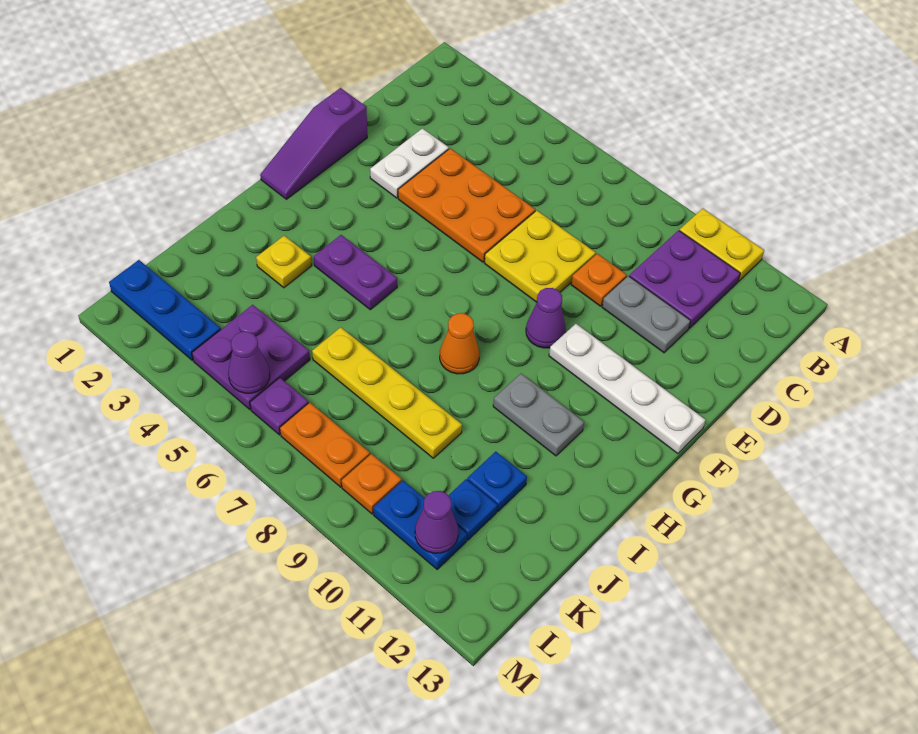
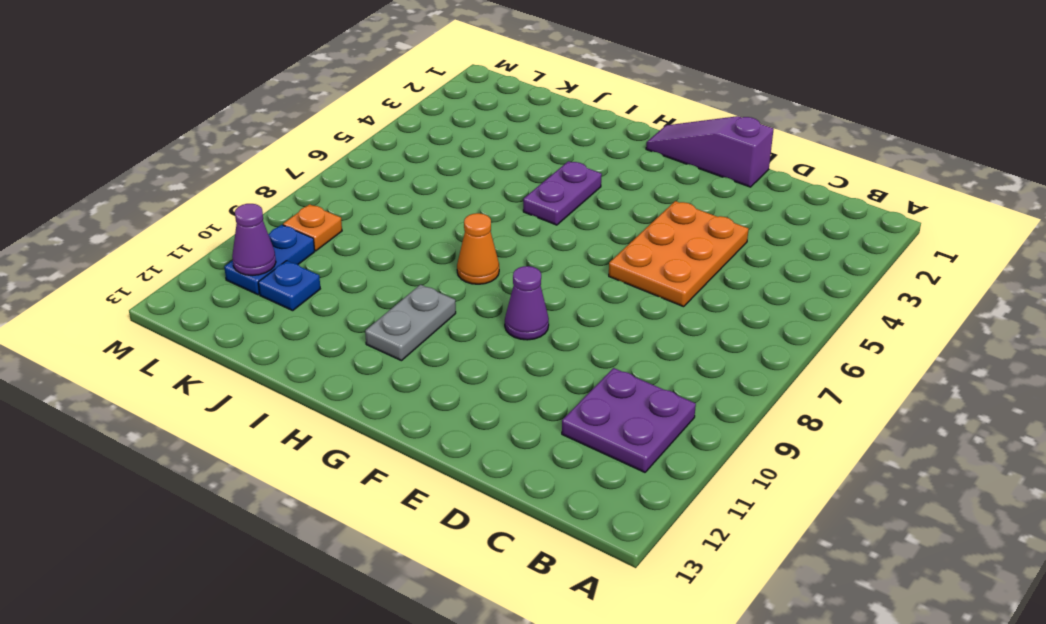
none -> yellow plate A10:A11 level 1
none -> white plate D3:E3 level 1
none -> yellow plate D7:E8 level 1

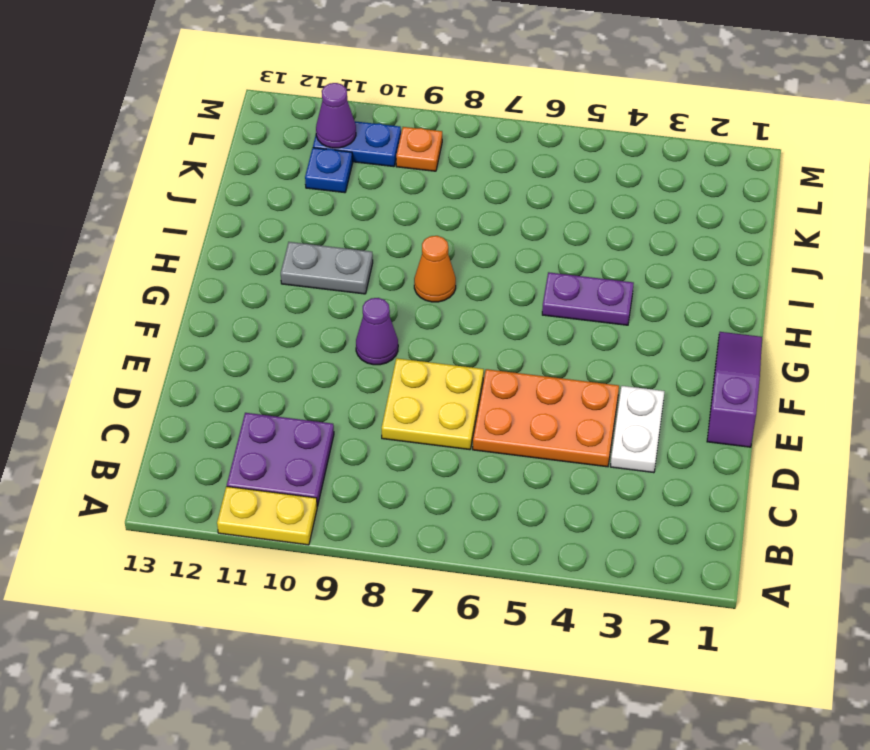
none -> orange plate D9 level 1
none -> grey plate D10:D11 level 1
none -> white plate F10:F13 level 1

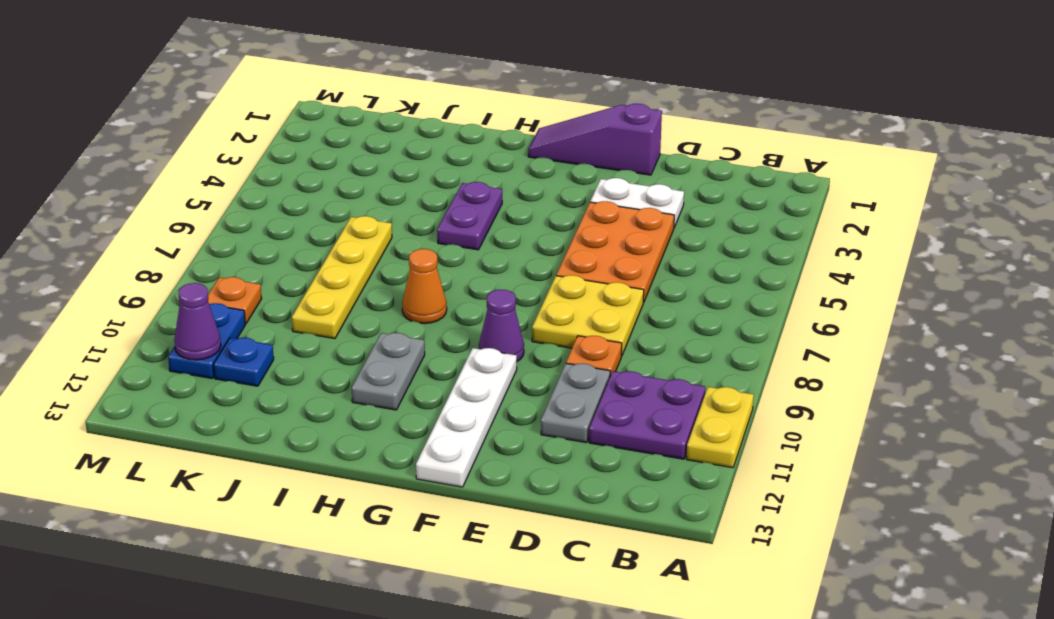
none -> yellow plate I3 level 1
none -> blue plate J11 level 1
none -> purple plate K4:L5 level 1

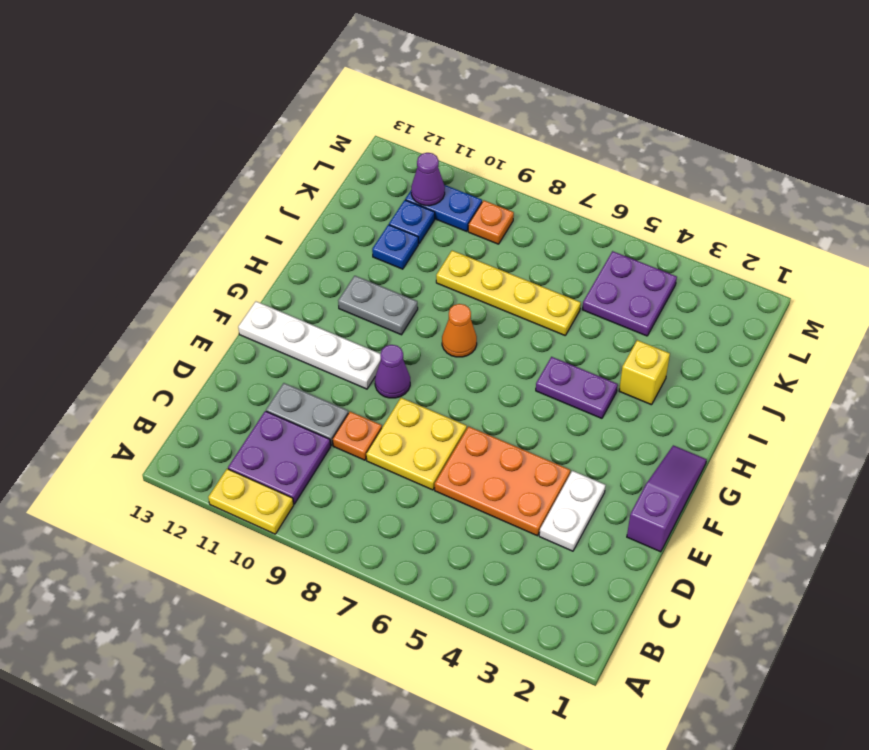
yellow brick I3 level 1 -> yellow plate I3 level 1
none -> blue plate L1:L3 level 1
none -> purple plate L6 level 1
none -> orange plate L7:L8 level 1

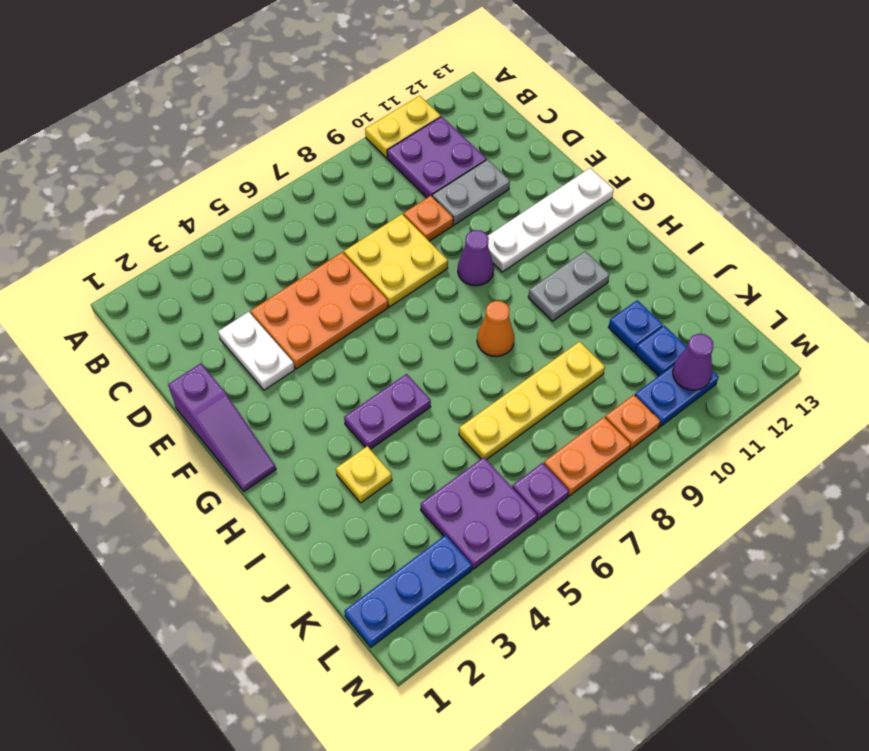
none -> purple cone L5 level 2

